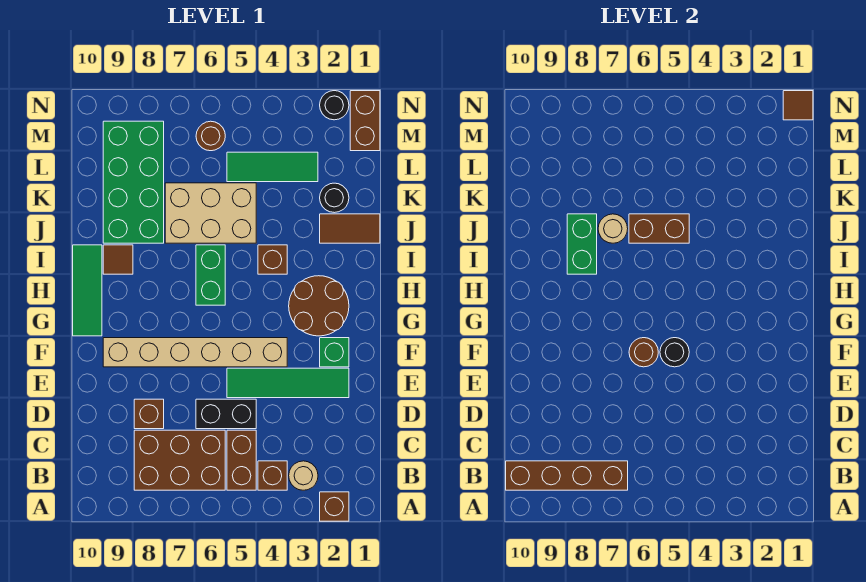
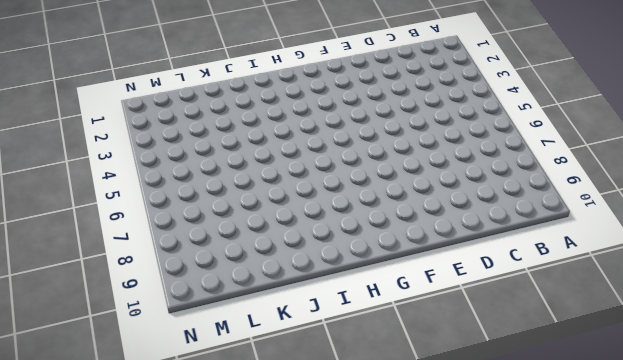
none -> brown brick A2 level 1
none -> tan round brick B3 level 1
none -> brown brick B4 level 1
none -> brown brick B5:C5 level 1

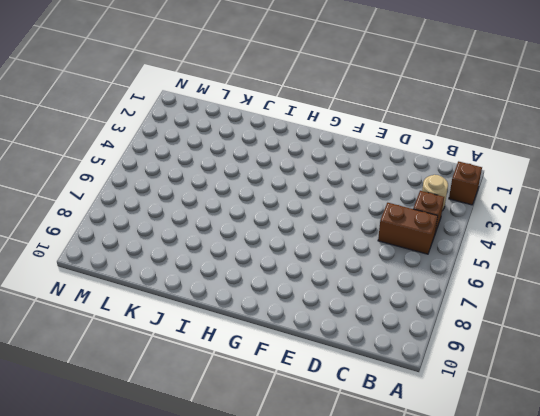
none -> brown brick B6:C8 level 1
none -> black brick D5:D6 level 1
none -> brown brick D8 level 1
none -> green tile E2:E5 level 1

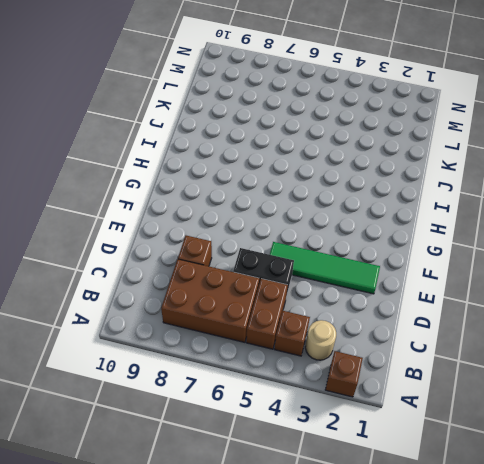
none -> green brick F2 level 1
none -> tan brick F4:F9 level 1
none -> brown round brick G2:H3 level 1
none -> green tile G10:I10 level 1

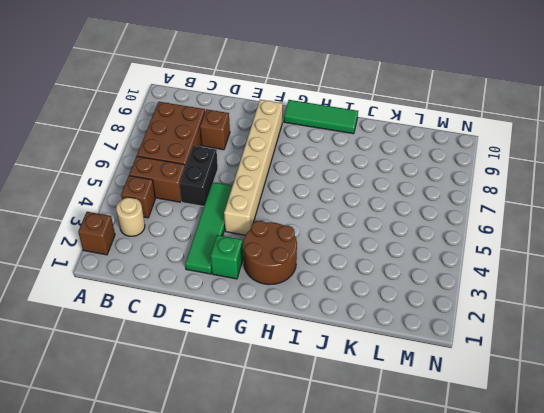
none -> green brick H6:I6 level 1
none -> brown brick I4 level 1
none -> brown tile I9 level 1
none -> brown tile J1:J2 level 1

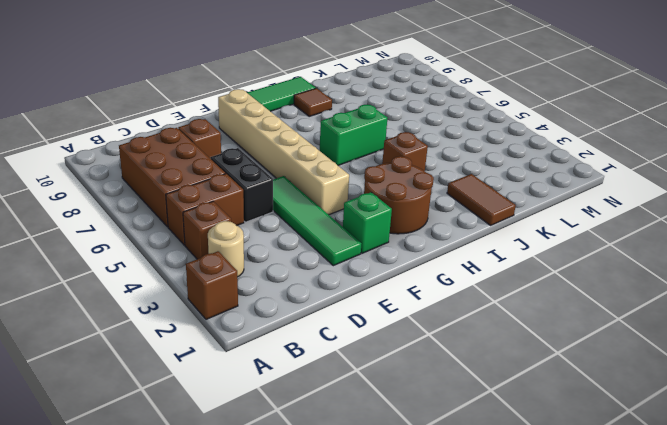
none -> tan brick J5:K7 level 1
none -> green brick J8:M9 level 1
none -> black round brick K2 level 1
none -> green tile L3:L5 level 1

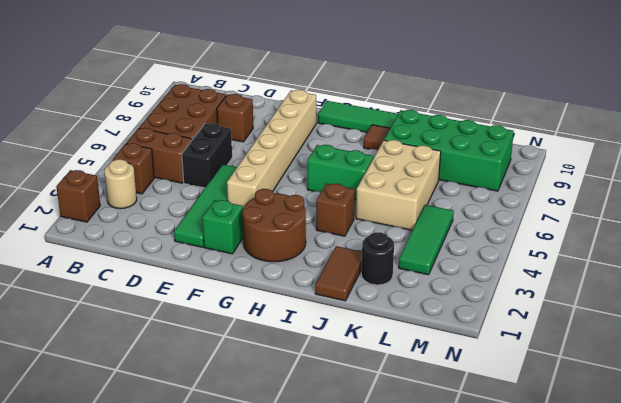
none -> brown brick M1:N1 level 1
none -> brown round brick M6 level 1
none -> black round brick N2 level 1
none -> brown brick B7:B10 level 2

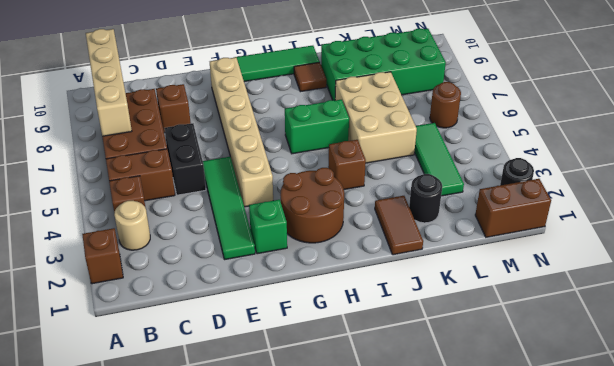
tan brick B7:B10 level 2 -> brown brick B7:B10 level 2
none -> black round brick F5 level 2
none -> brown round brick F6 level 2
none -> green brick I8:J8 level 2
none -> brown brick J5:J6 level 2

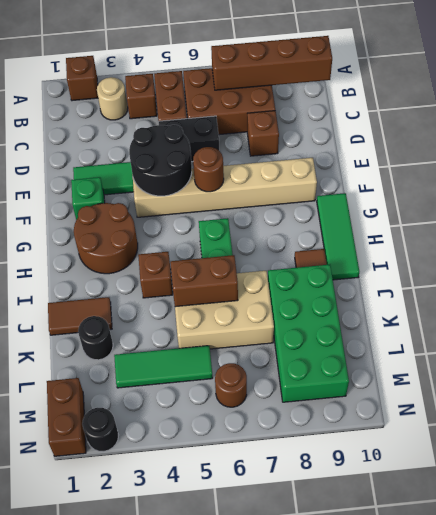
black round brick E4:F5 level 2 -> black round brick F5 level 2
none -> green brick I8:J8 level 2
none -> tan round brick J7 level 2
none -> brown tile N1 level 2

